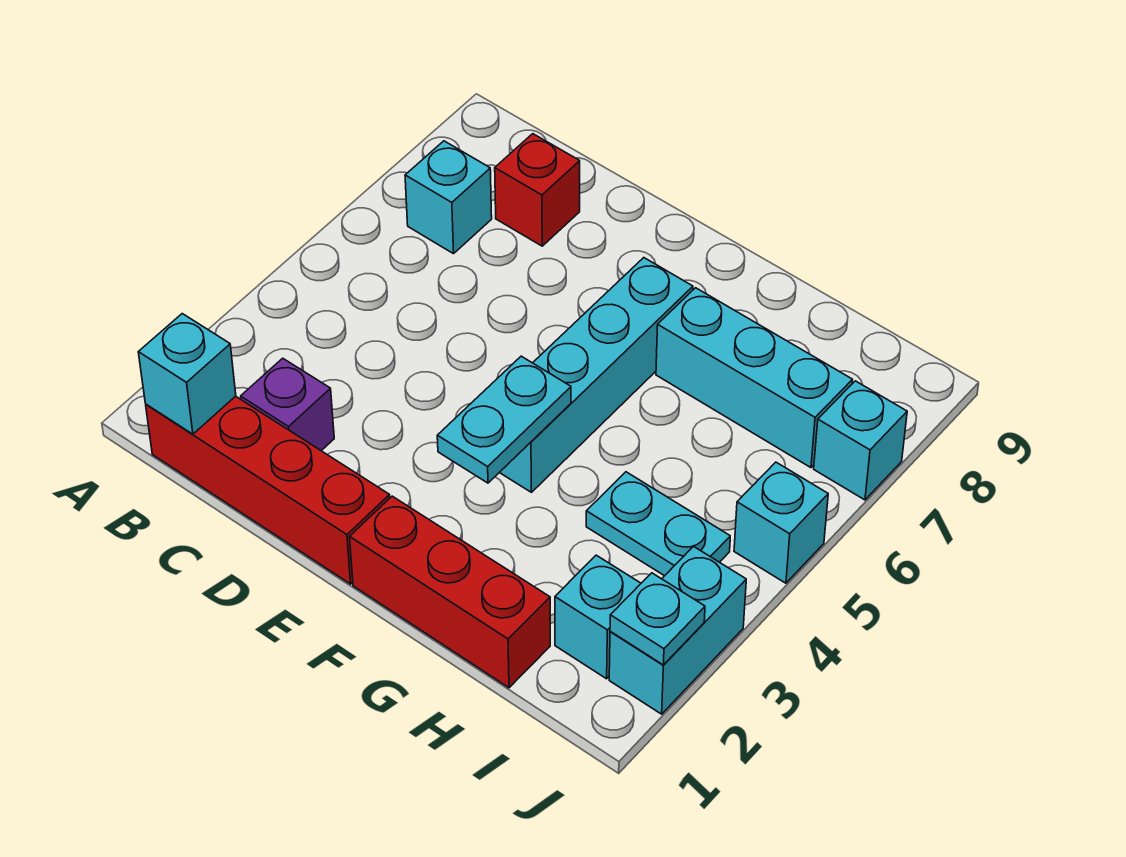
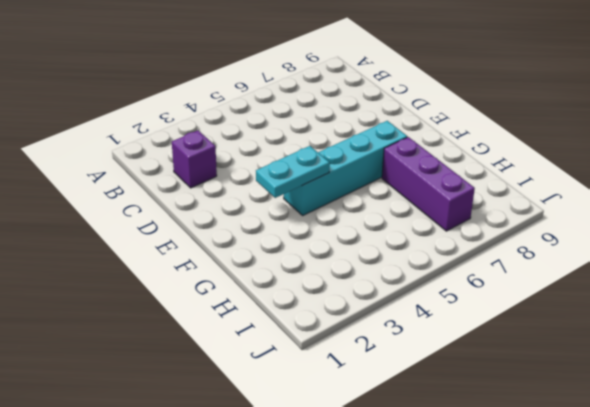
purple brick G7:I7 level 1 -> cyan brick G7:I7 level 1
none -> red brick B1:E1 level 1
none -> cyan brick B7 level 1
none -> red brick C8 level 1

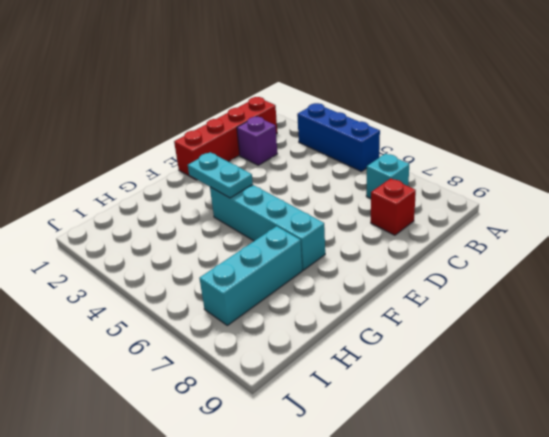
blue brick A3:A5 level 1 -> none
none -> red brick F1:H1 level 1
none -> cyan plate H4:I4 level 1
none -> cyan brick I2 level 1

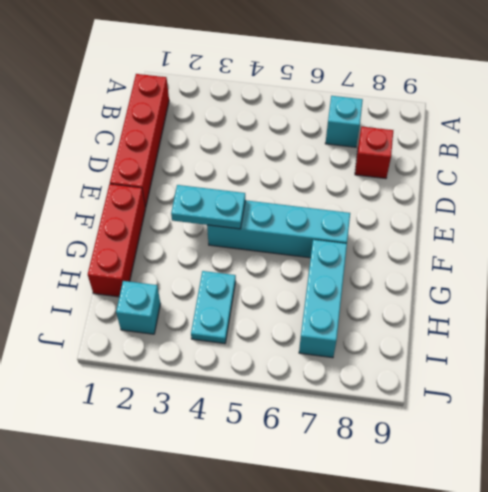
none -> purple brick C2 level 1
none -> cyan brick J2:J3 level 1
none -> cyan brick J5 level 1

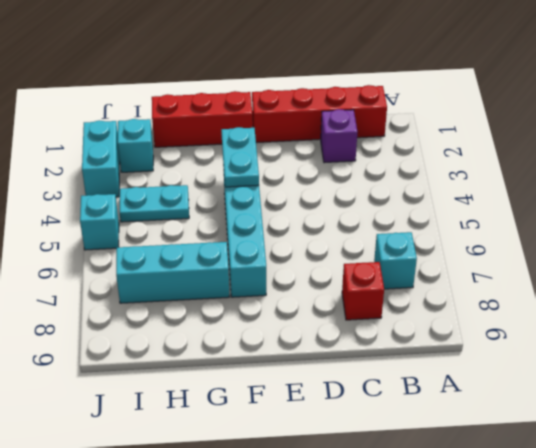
none -> cyan brick J7 level 1
none -> cyan brick B1 level 2
none -> cyan plate J2 level 2

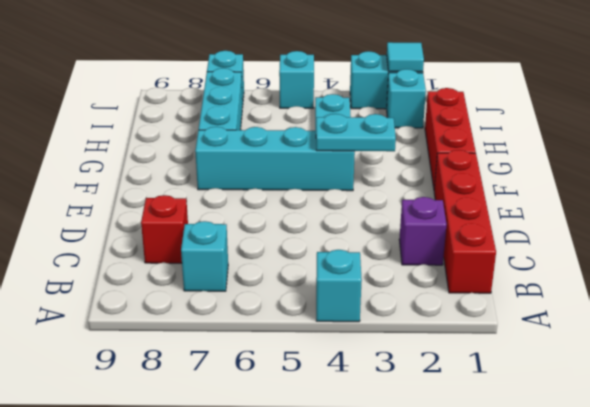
cyan brick A4 level 1 -> cyan brick B1 level 2
cyan tile J2 level 2 -> cyan plate J2 level 2

